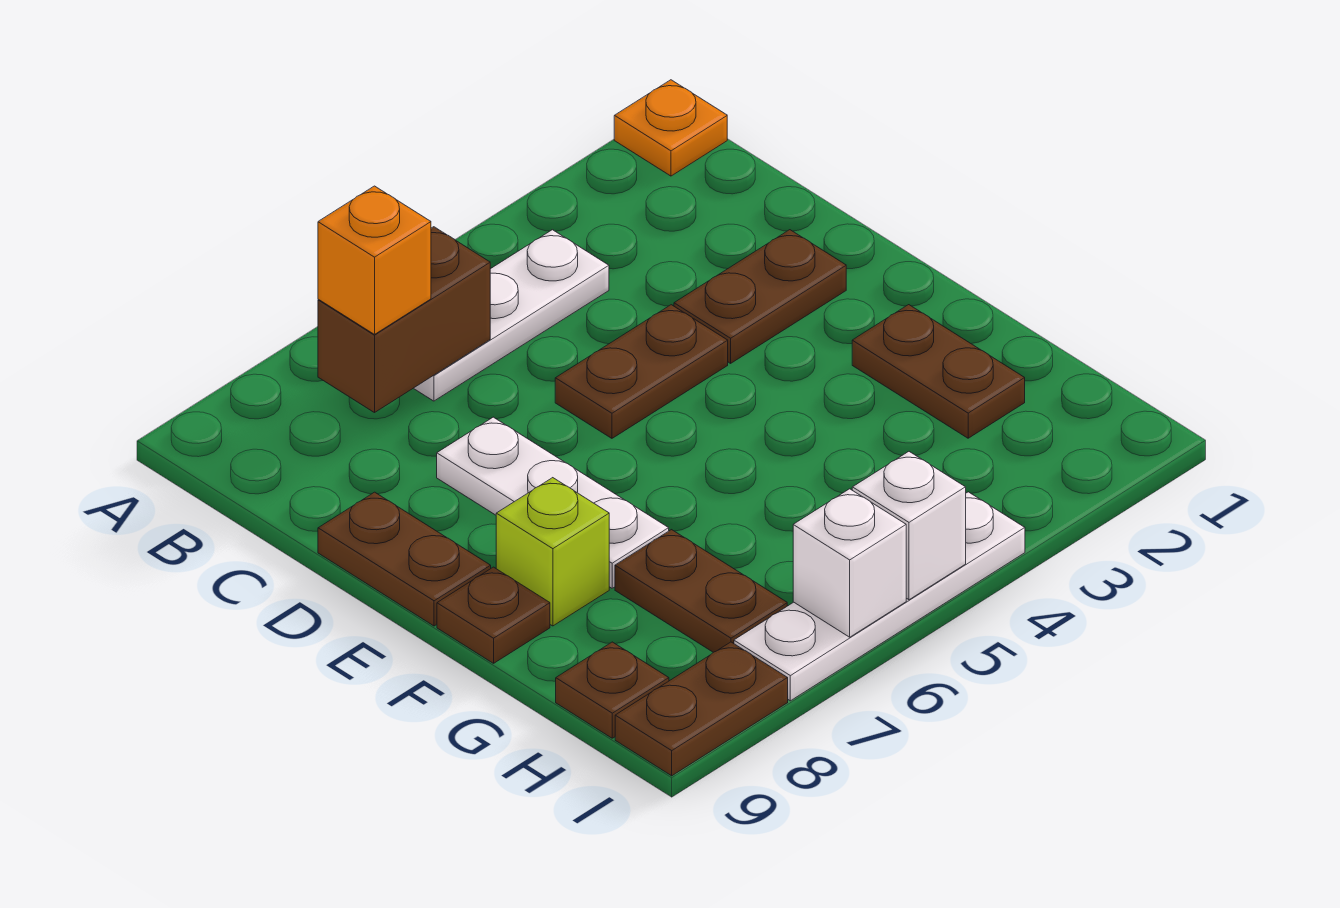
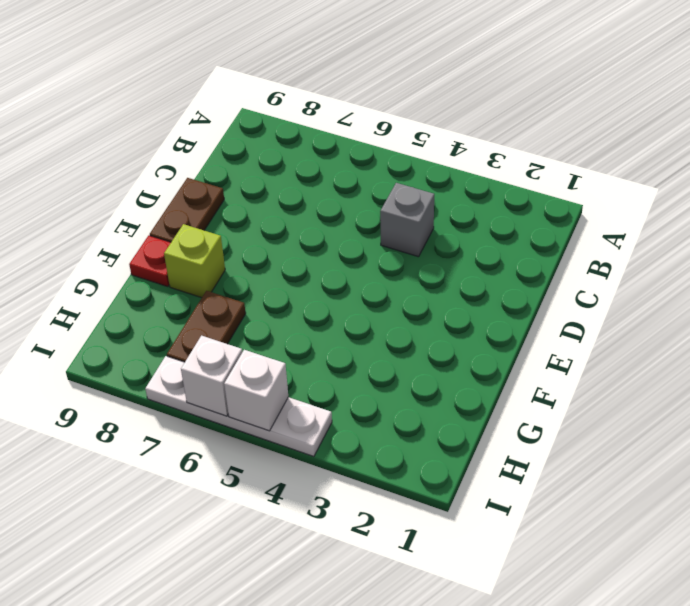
grey brick C4 level 1 -> none
red plate F9 level 1 -> brown plate F9 level 1
none -> orange plate A1 level 1
none -> white plate B4:B6 level 1
none -> brown plate D2:D3 level 1

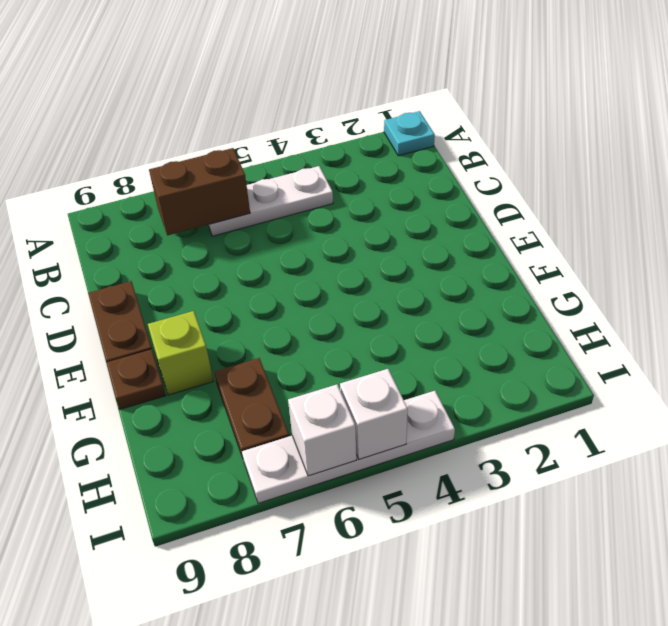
cyan plate A1 level 1 -> orange plate A1 level 1
none -> brown plate D2:D3 level 1
none -> brown plate D4:D5 level 1
none -> white plate D7:F7 level 1

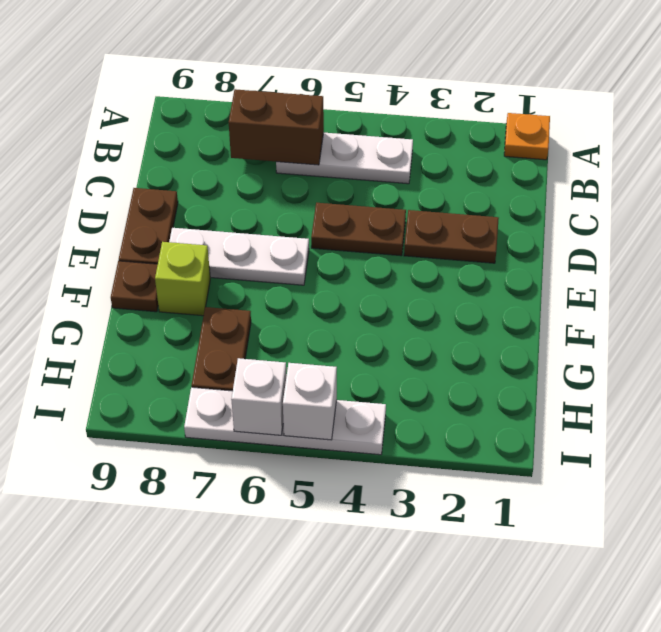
white plate E6:E8 level 1 -> white plate D7:F7 level 1
none -> brown plate F2:G2 level 1
none -> brown plate H9 level 1
none -> brown plate I8:I9 level 1

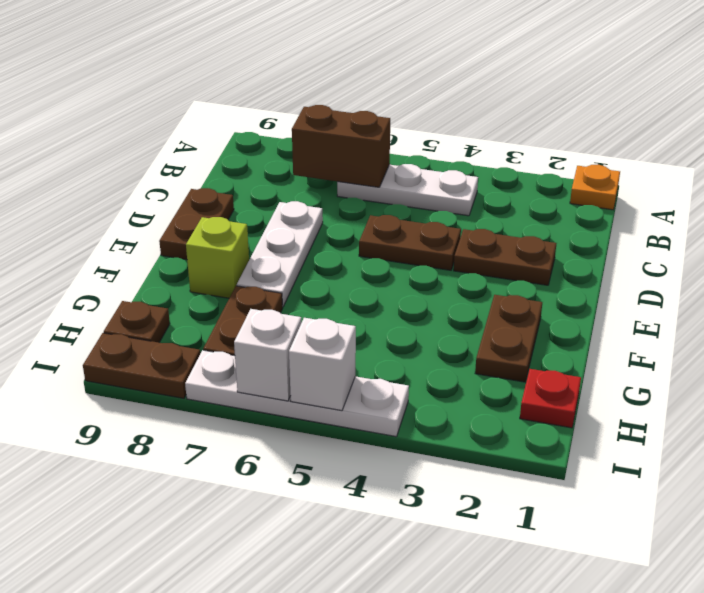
red plate H1 level 1 -> none
none -> brown plate F9 level 1
none -> orange brick B7 level 3

